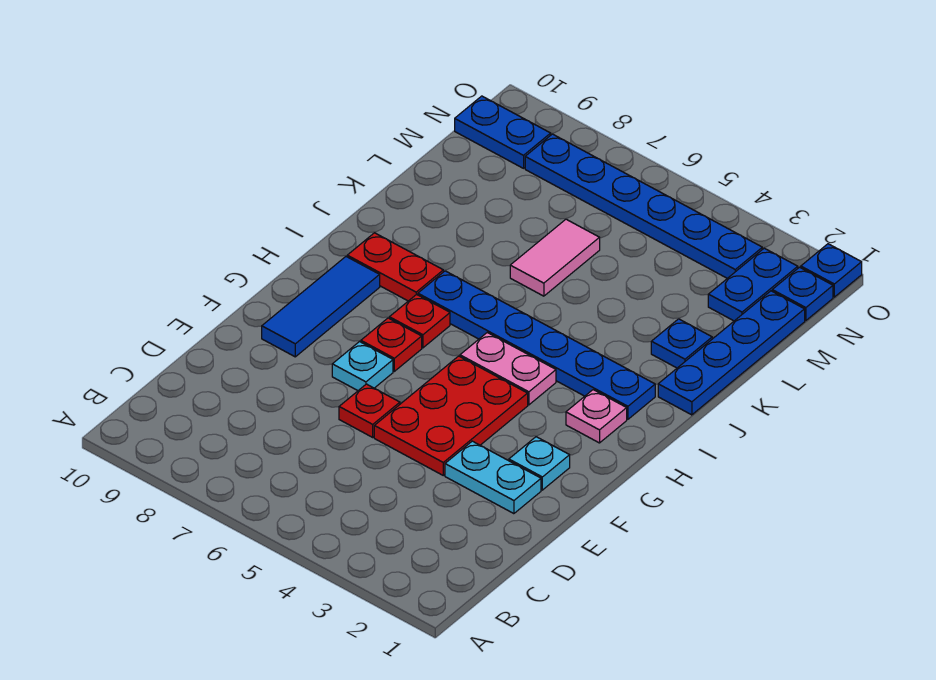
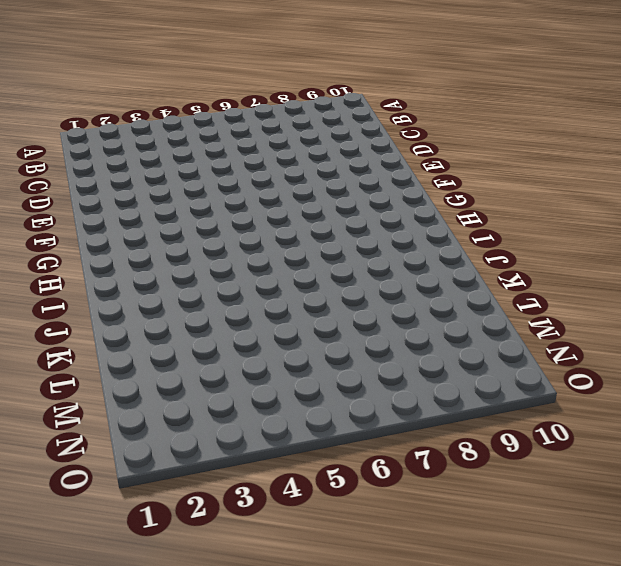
none -> cyan plate E2:E3 level 1
none -> red plate E4:G5 level 1
none -> red plate E6 level 1

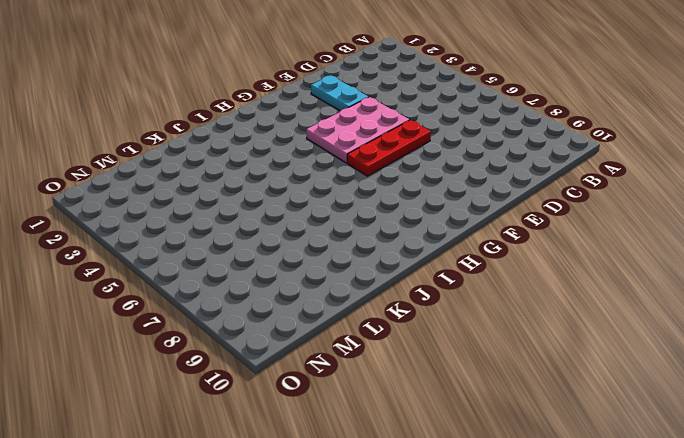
pink plate E4:G5 level 1 -> red plate E4:G5 level 1
red plate E6:G6 level 1 -> red plate E6 level 1
none -> cyan plate F2 level 1
none -> cyan plate F7 level 1
none -> blue tile F9:H9 level 1

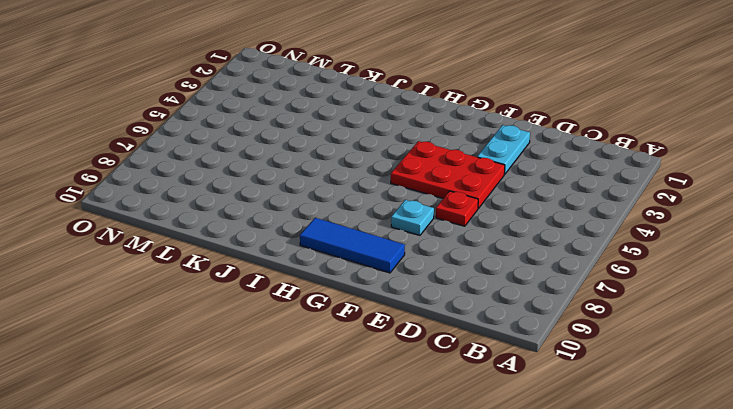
none -> cyan plate F2 level 1
none -> red plate G7 level 1
none -> pink plate H2 level 1

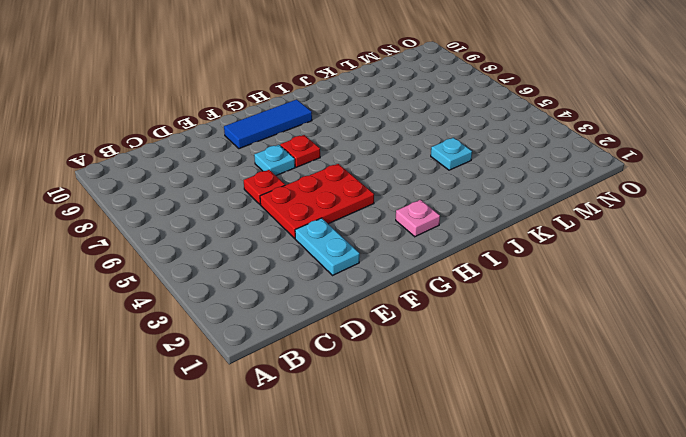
cyan plate K4 level 1 -> cyan plate F2 level 1
none -> pink plate H4:H5 level 1
none -> red plate H7 level 1
none -> blue plate I2:I7 level 1

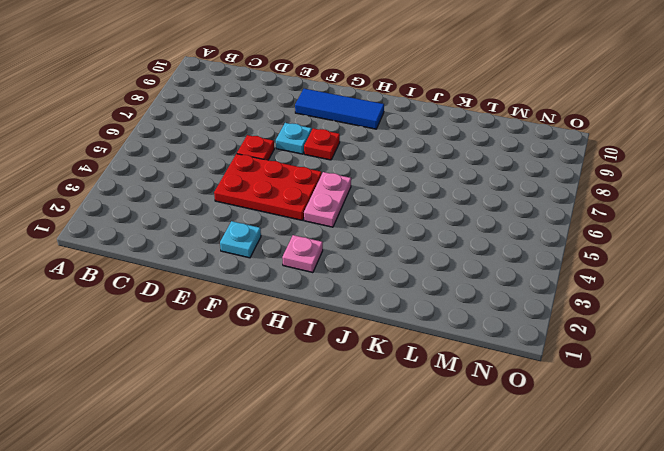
none -> cyan plate E2:E3 level 1
none -> red plate H7 level 1
none -> blue plate I2:I7 level 1

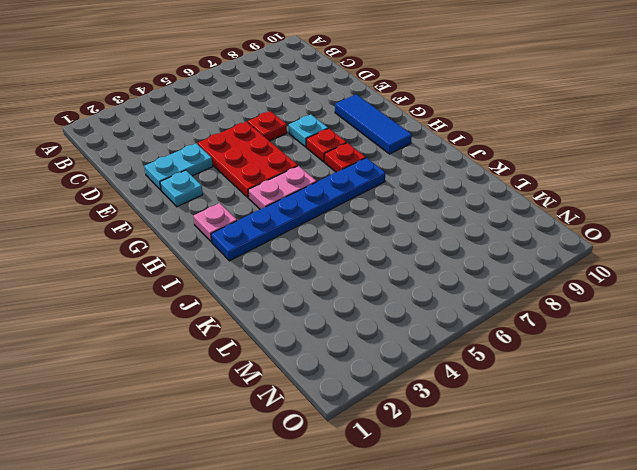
none -> red plate I8:I9 level 1
none -> blue plate J1:M1 level 1
none -> blue plate K2 level 1

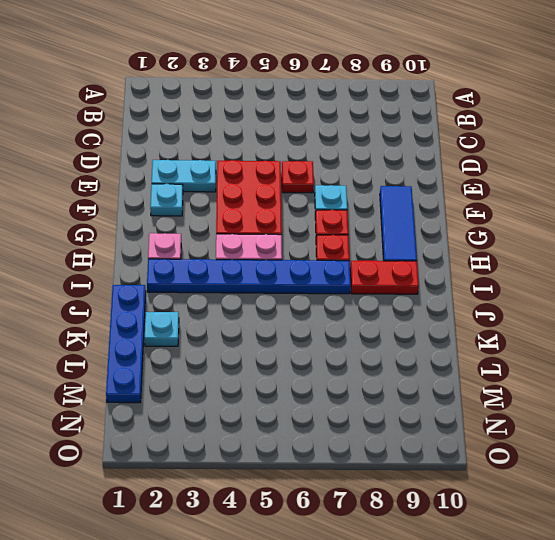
cyan plate K2 level 1 -> blue plate K2 level 1
none -> pink tile K6:L6 level 1
none -> blue plate M2:N2 level 1
none -> blue plate N1 level 1

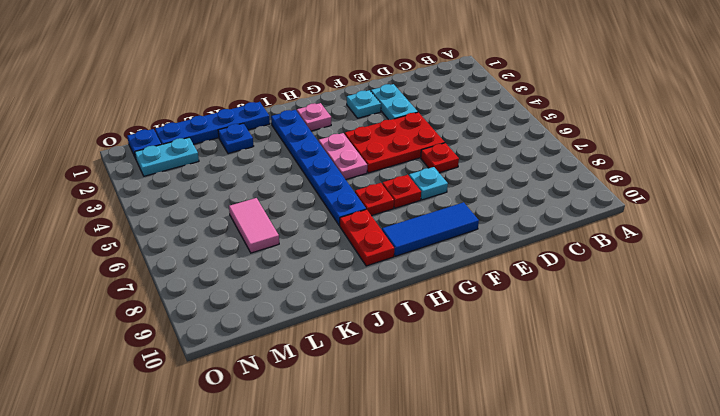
pink tile L6:L7 level 1 -> pink tile K6:L6 level 1
cyan plate M2:N2 level 1 -> blue plate M2:N2 level 1
none -> blue plate N3:N8 level 1
none -> blue plate N9:N10 level 1
none -> blue plate O1 level 1

